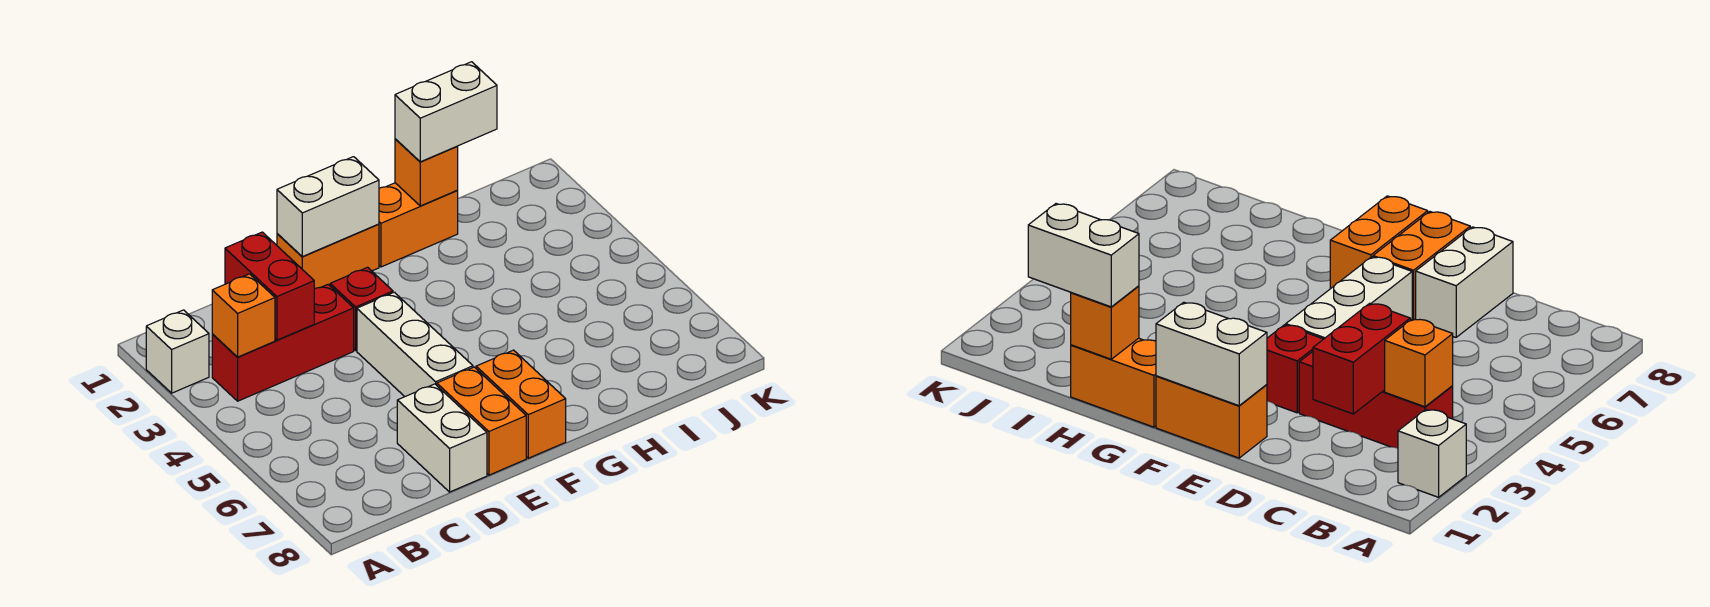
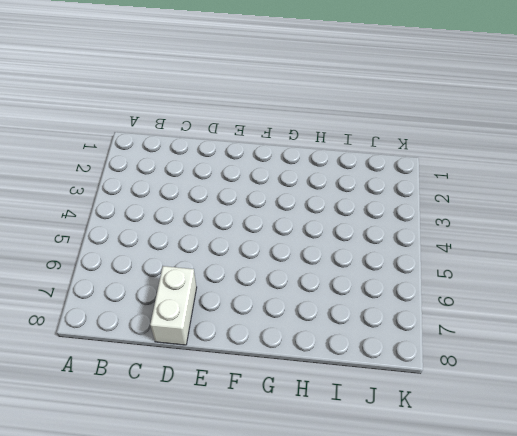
none -> white brick A2 level 1
none -> red brick B3:D3 level 1
none -> orange brick E1:F1 level 1

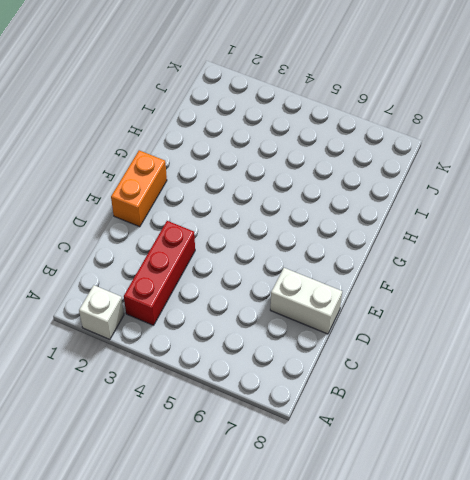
none -> red brick E3 level 1
none -> white brick E4:E6 level 1
none -> orange brick E7:E8 level 1

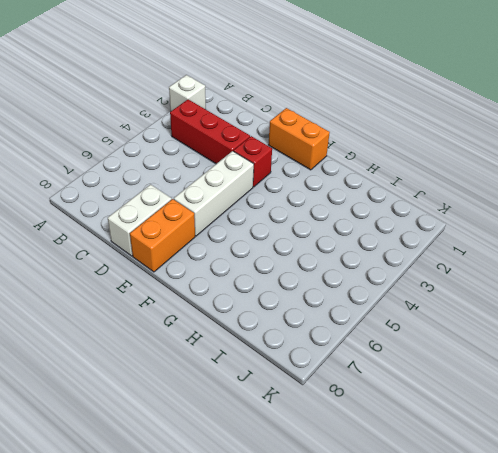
none -> orange brick F7:F8 level 1
none -> orange brick G1:H1 level 1
none -> orange brick B3 level 2

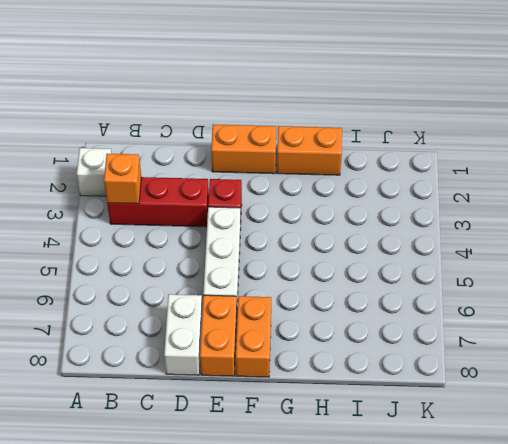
none -> red brick C2:C3 level 2
none -> white brick E1:F1 level 2
none -> orange brick H1 level 2

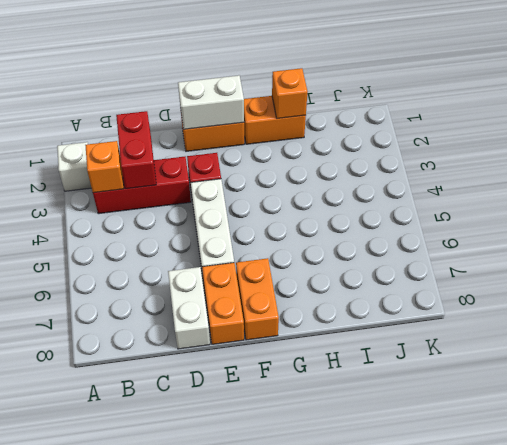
none -> white brick H1:I1 level 3

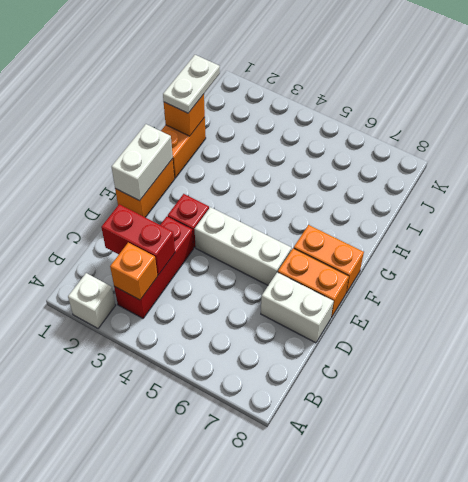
white plate H1:I1 level 3 -> white brick H1:I1 level 3

